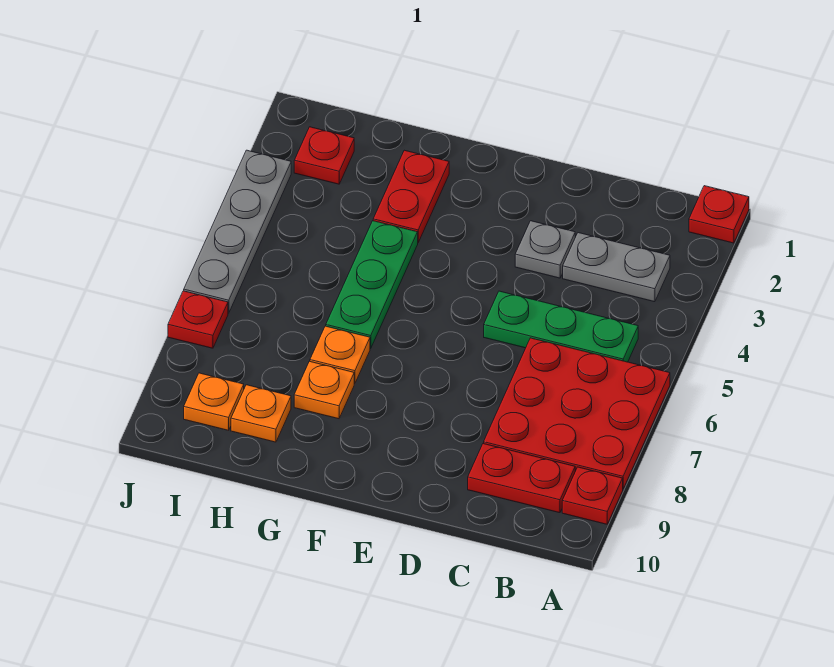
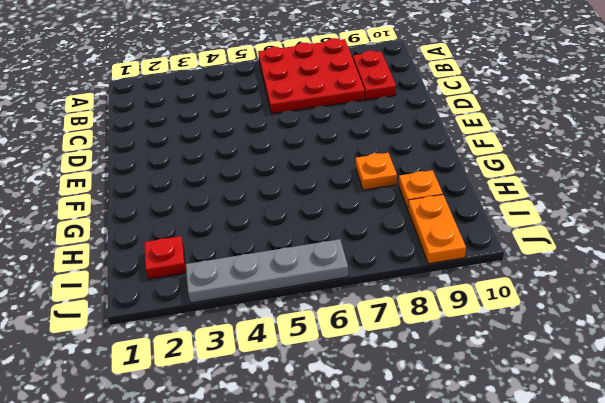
orange plate I9:J9 level 1 -> orange plate I9 level 1
none -> red plate A1 level 1
none -> red plate A9 level 1
none -> grey plate B3:C3 level 1

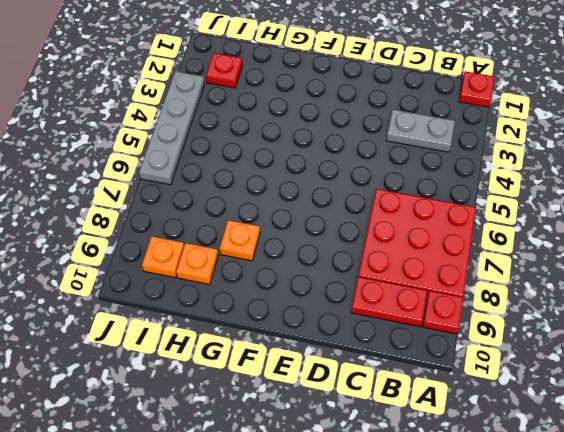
none -> green plate B5:D5 level 1
none -> grey plate D3 level 1
none -> red plate G2:G3 level 1

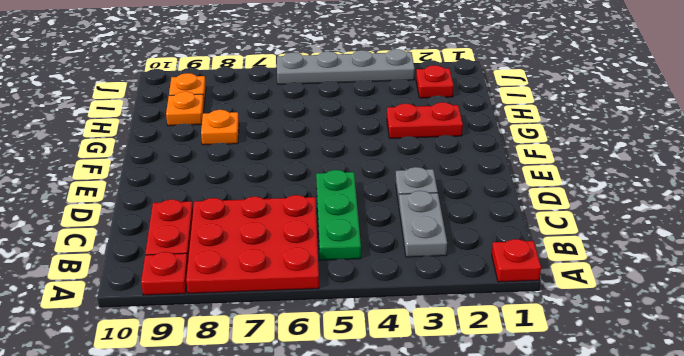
none -> green plate G4:G6 level 1
none -> orange plate G7 level 1
none -> red plate J7 level 1

